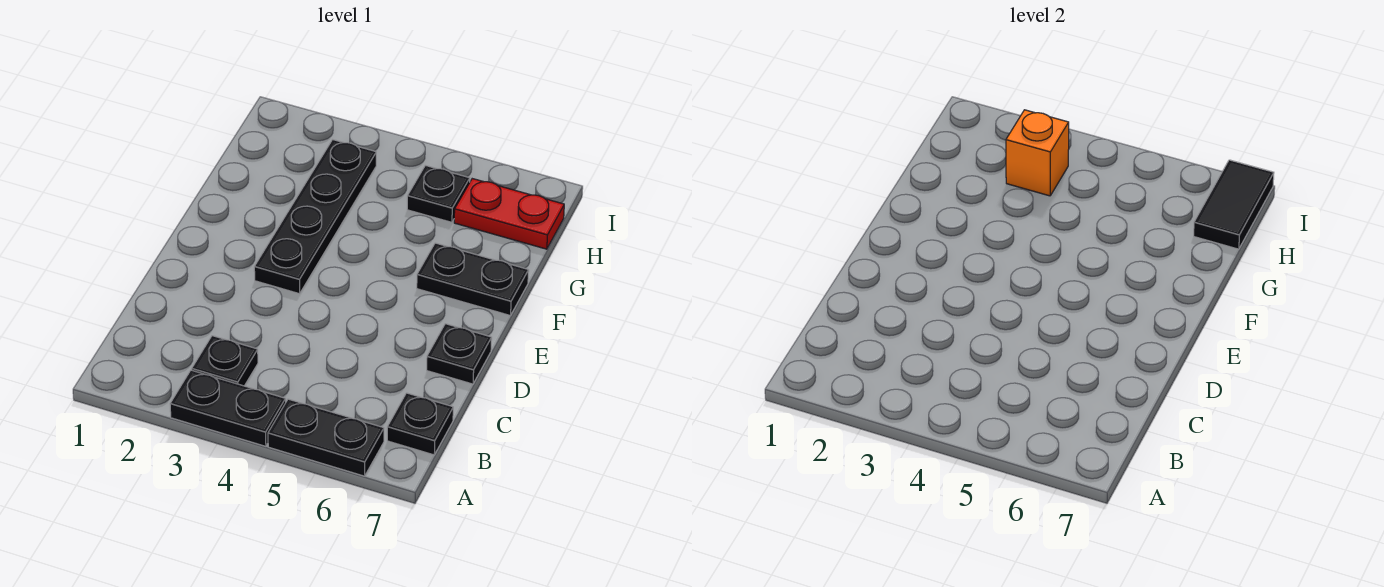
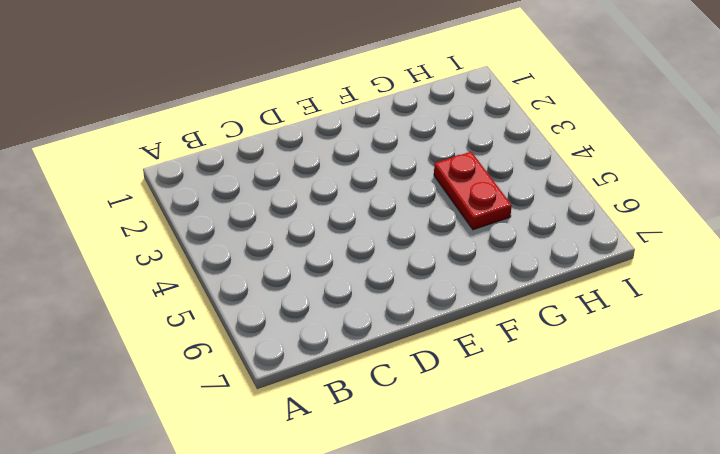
red plate G4:G5 level 1 -> red plate H6:H7 level 1
none -> black plate A3:A4 level 1
none -> black plate A5:A6 level 1

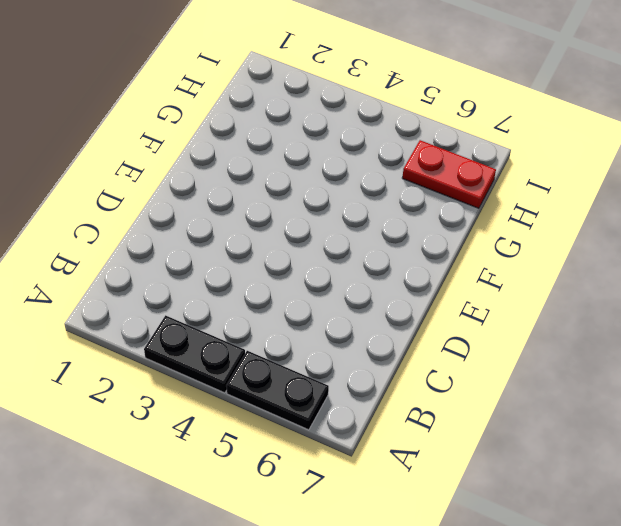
none -> black plate B3 level 1
none -> black plate B7 level 1

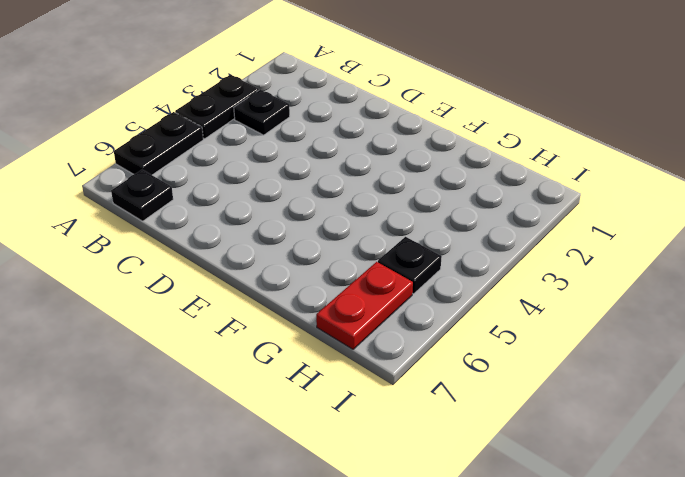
none -> black plate D7 level 1
none -> black plate E3:H3 level 1

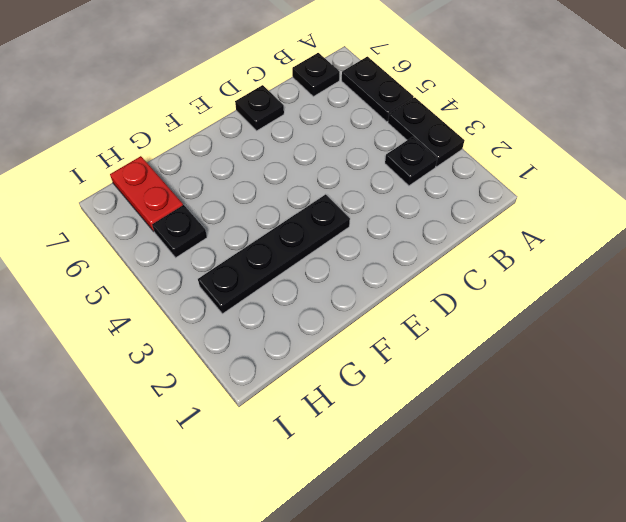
none -> black plate F6:F7 level 1
none -> orange brick H3 level 2

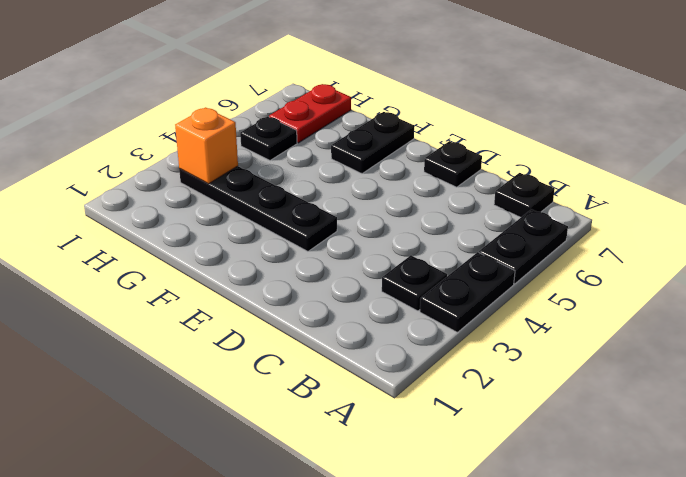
none -> black tile H7:I7 level 2

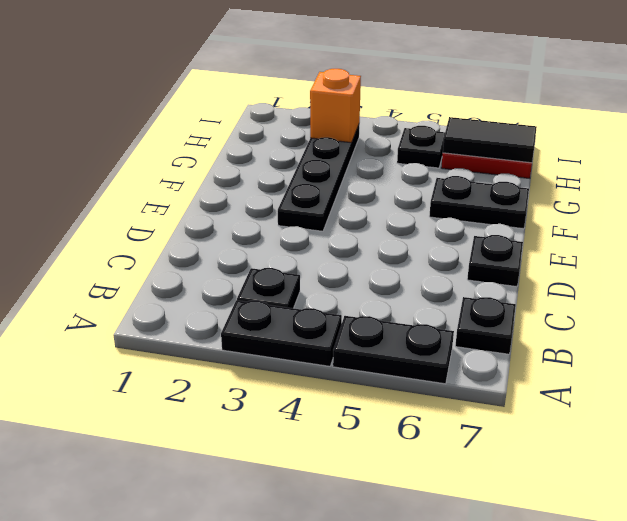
black tile H6:H7 level 2 -> black tile H7:I7 level 2

